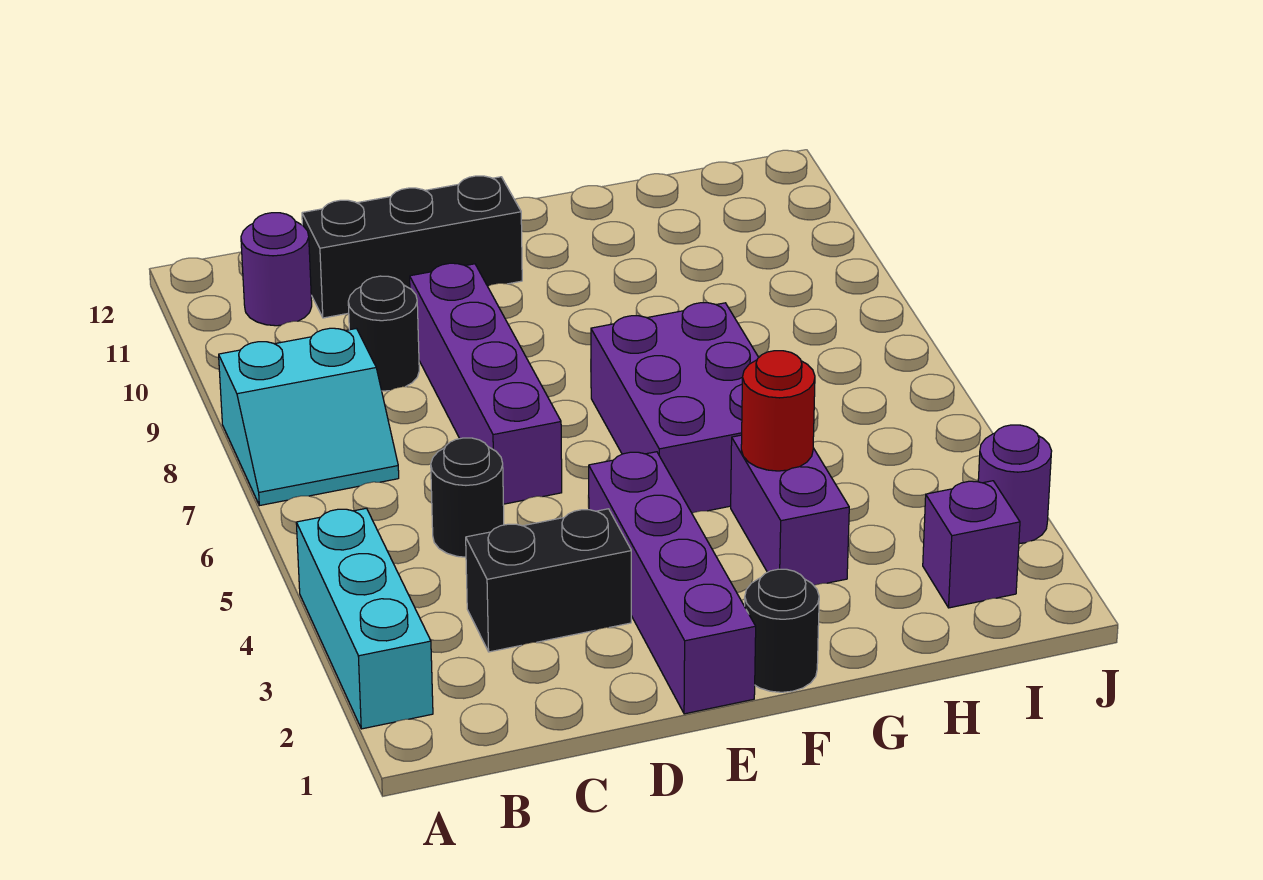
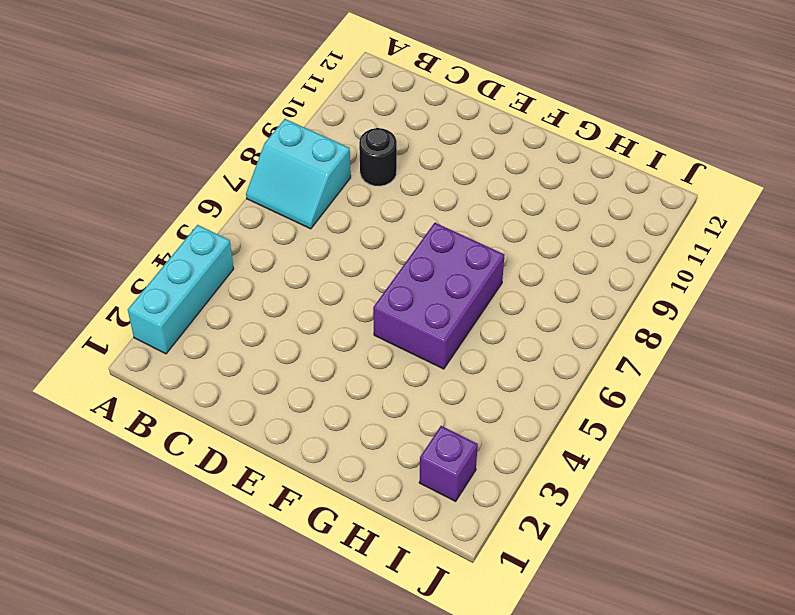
none -> purple round brick B11 level 1
none -> black brick C3:D3 level 1
none -> black round brick C5 level 1

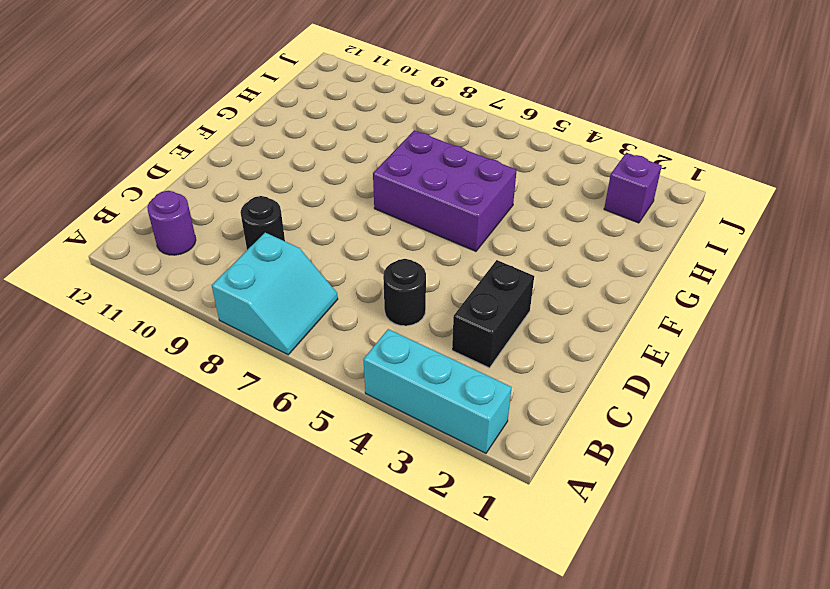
none -> black brick C11:E11 level 1
none -> purple brick D6:D9 level 1
none -> purple brick E1:E4 level 1

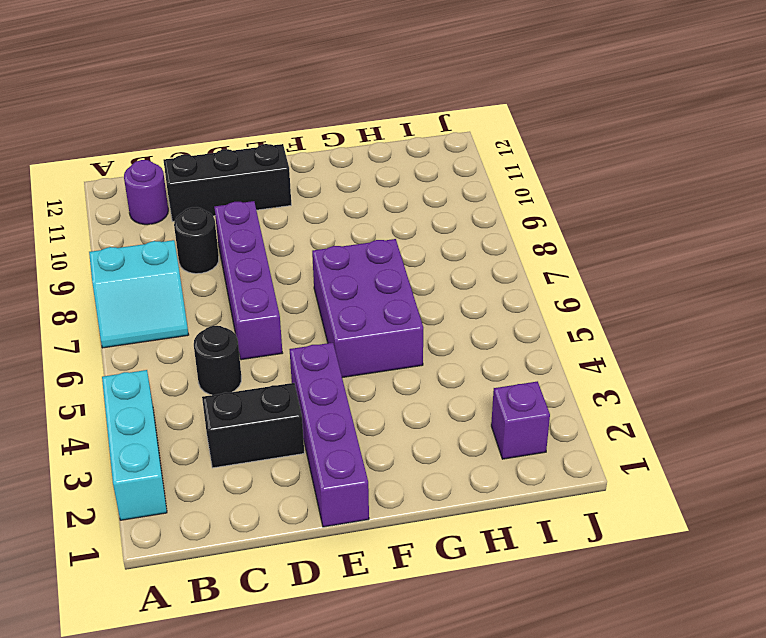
none -> black round brick F1 level 1
none -> purple brick G3:G4 level 1
none -> purple round brick J3 level 1

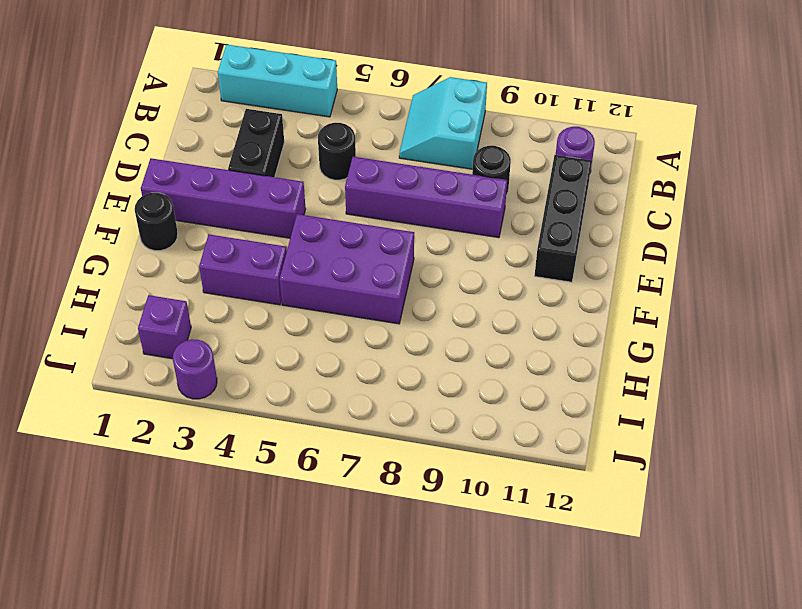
none -> red round brick G4 level 2

